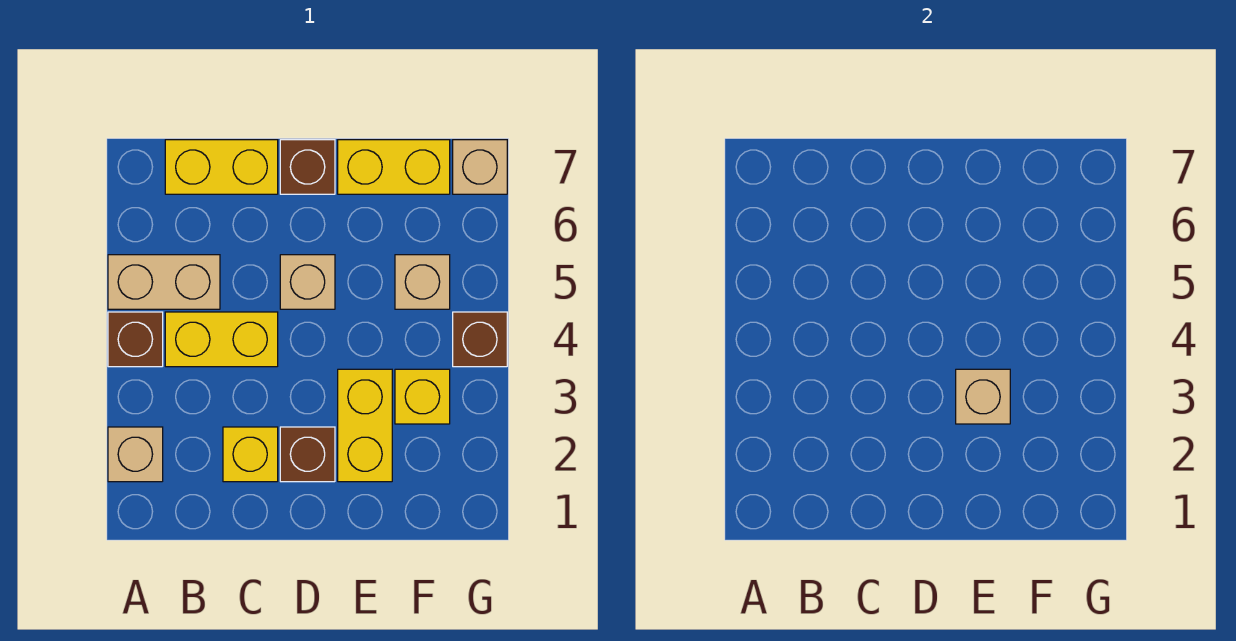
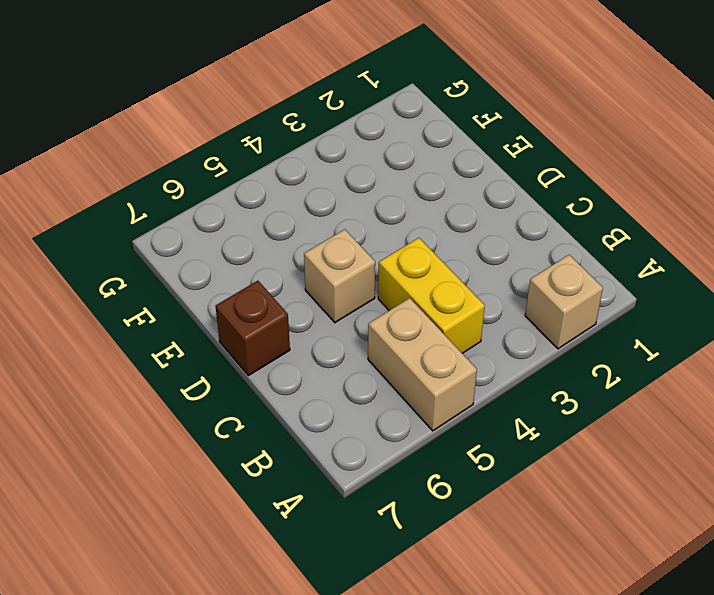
none -> brown brick A4 level 1
none -> yellow brick B7:C7 level 1
none -> yellow brick C2 level 1

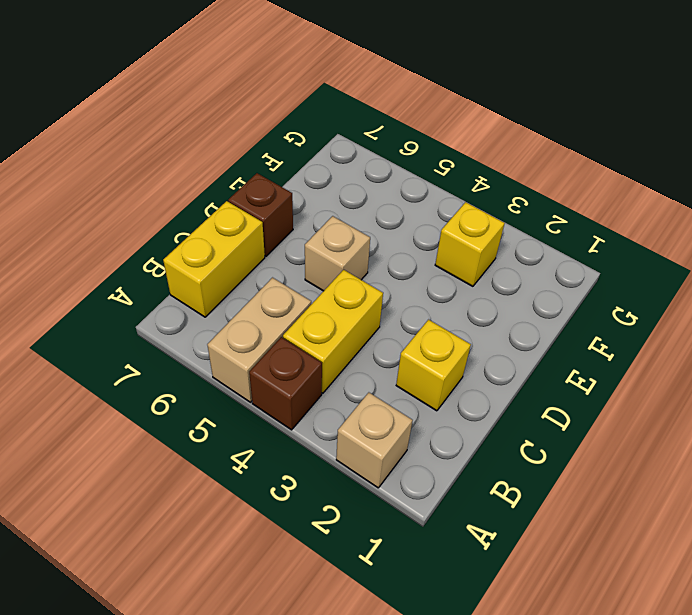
none -> brown brick D2 level 1
none -> yellow brick E2:E3 level 1
none -> yellow brick E7:F7 level 1

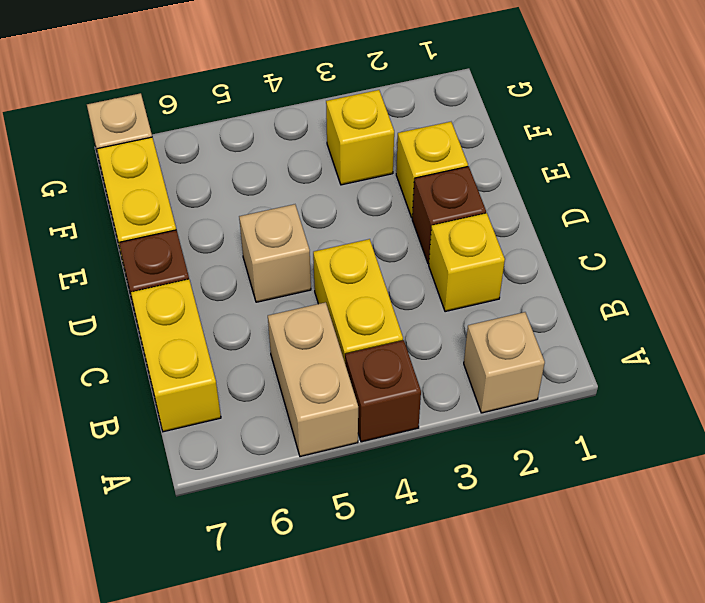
yellow brick E2 level 1 -> yellow brick E2:E3 level 1
none -> tan brick F5 level 1
none -> brown brick G4 level 1
none -> tan brick E3 level 2

